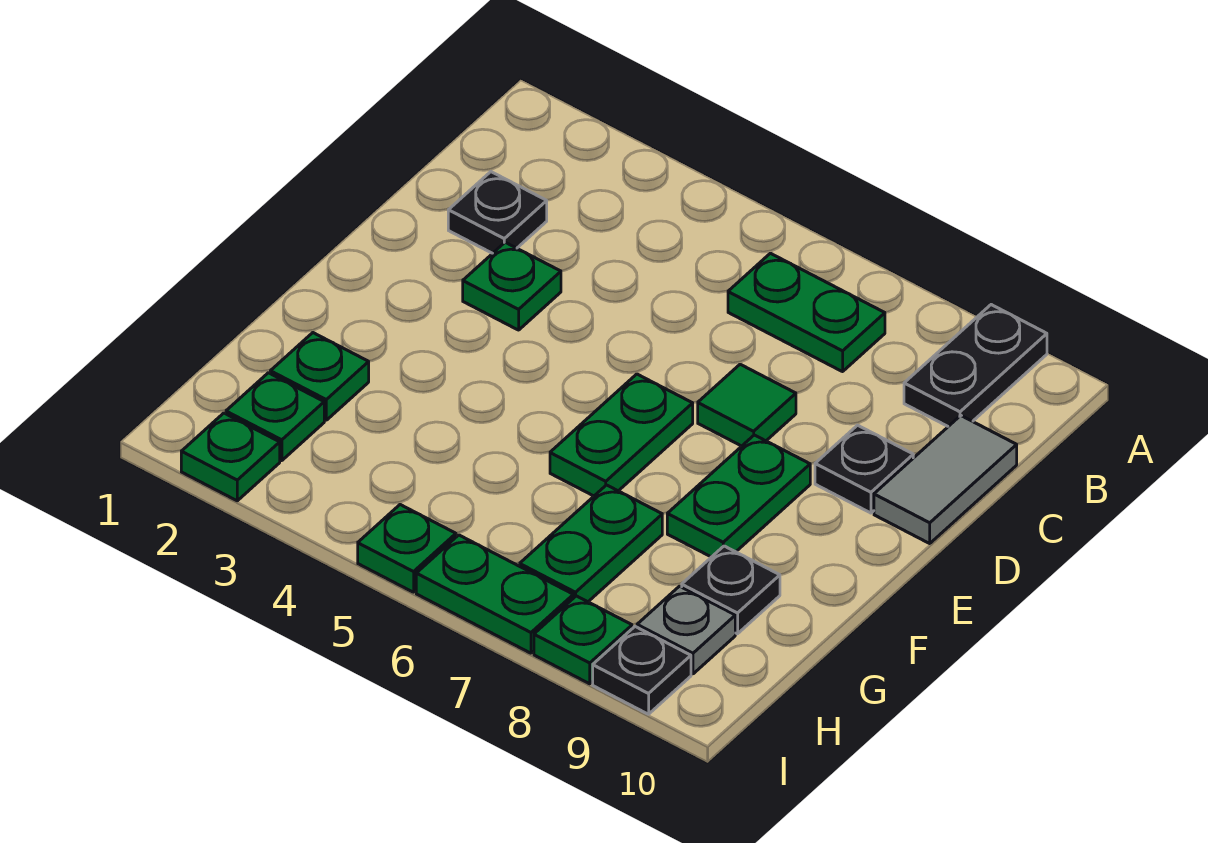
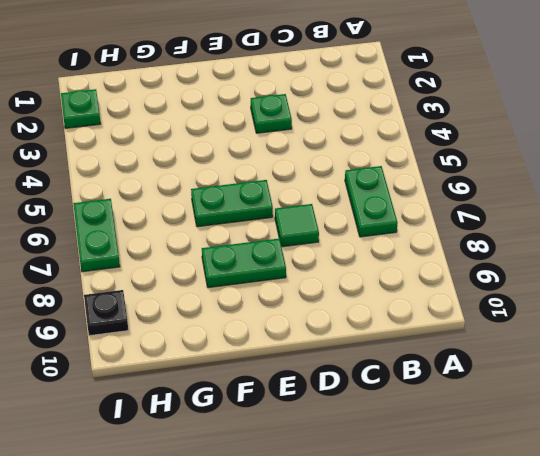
none -> black plate A9:B9 level 1
none -> black plate C2 level 1
none -> grey tile C10:D10 level 1

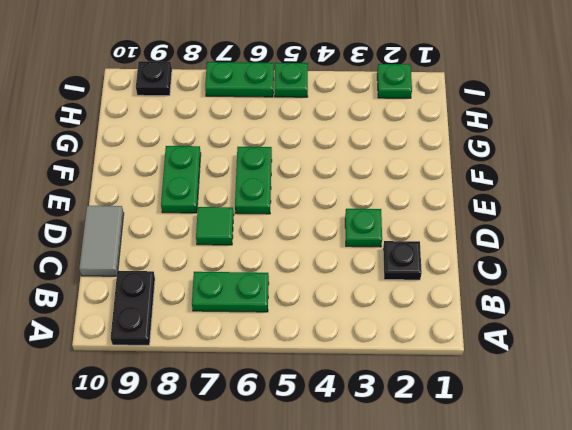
none -> black plate D9 level 1
none -> green plate G2 level 1
none -> green plate G7:H7 level 1

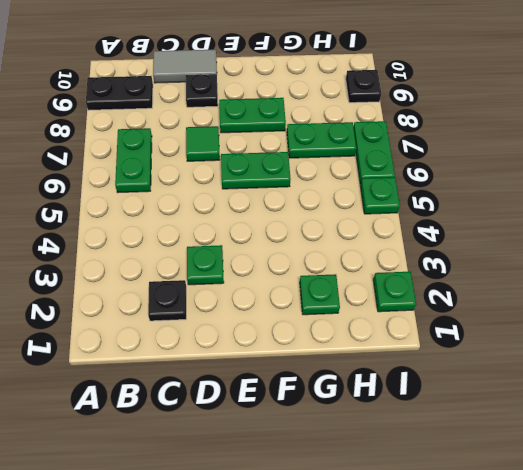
none -> black plate G9 level 1
none -> green plate H2 level 1
none -> grey plate H9 level 1

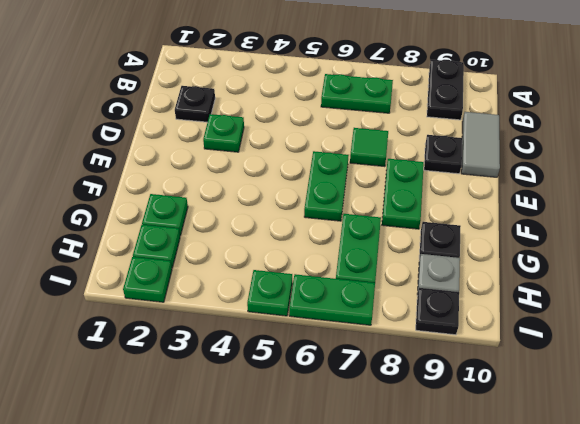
none -> green plate I8 level 1

